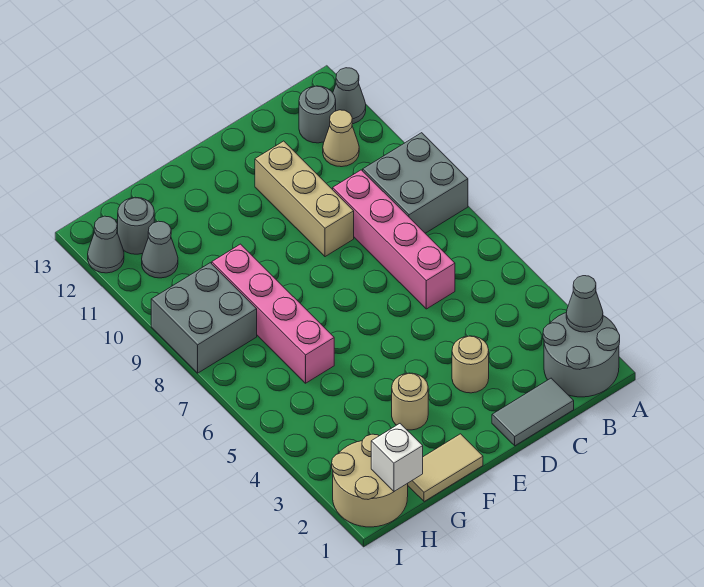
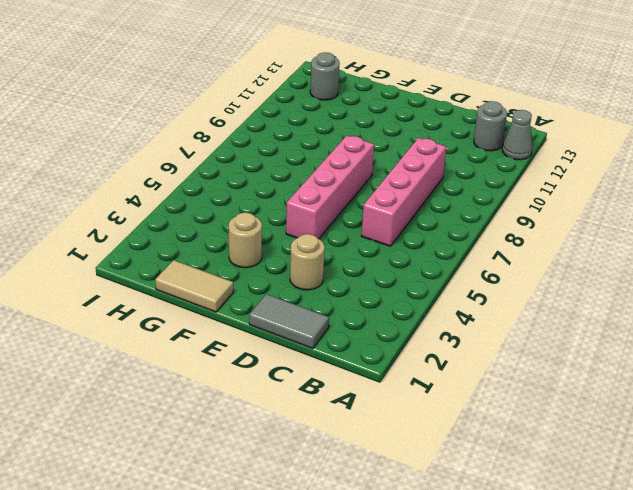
pink brick E5:E8 level 1 -> pink brick G6:G9 level 1
none -> grey round brick A1:B2 level 1
none -> grey brick A8:B9 level 1
none -> tan cone B11 level 1

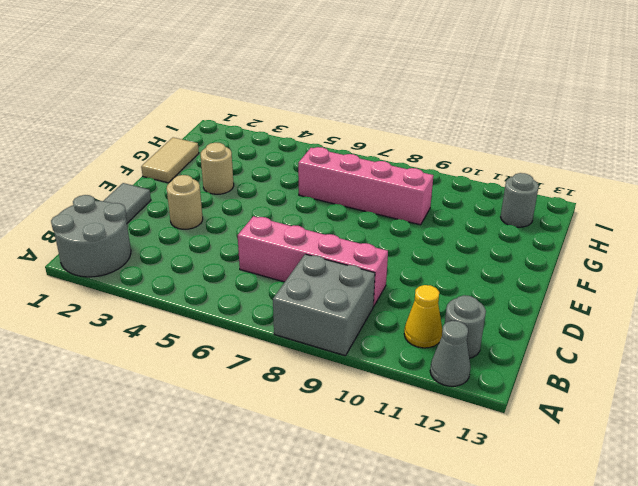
yellow cone B11 level 1 -> tan cone B11 level 1
none -> tan brick D9:D11 level 1
none -> tan round brick H1:I2 level 1
none -> grey brick H8:I9 level 1

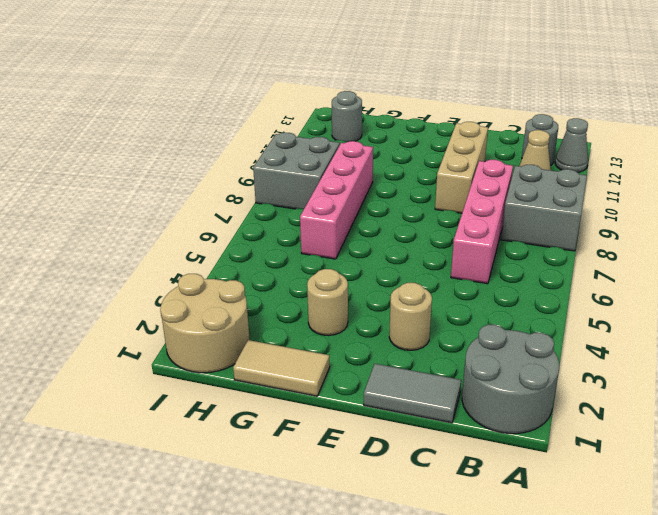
none -> grey cone H11 level 1
none -> grey cone I12 level 1
none -> grey cone A2 level 2

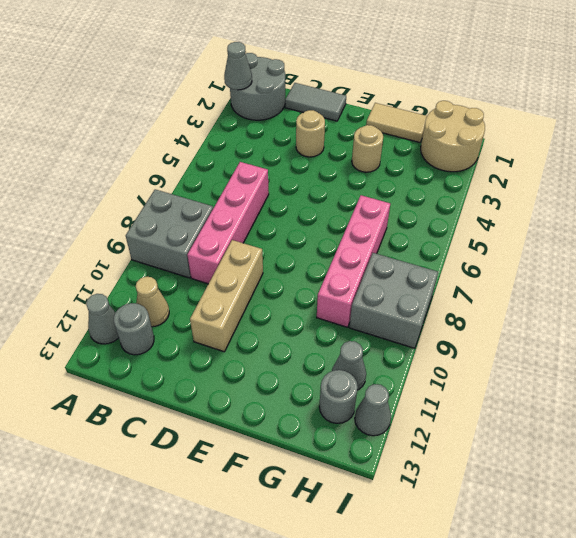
none -> white brick H1 level 2

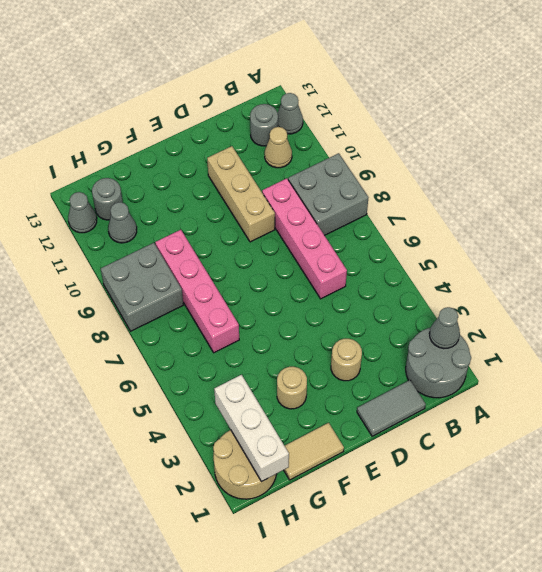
white brick H1:H3 level 2 -> white brick H1 level 2

